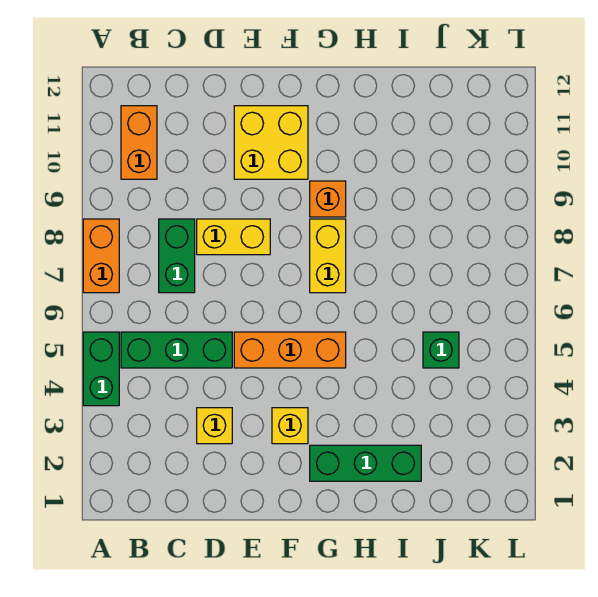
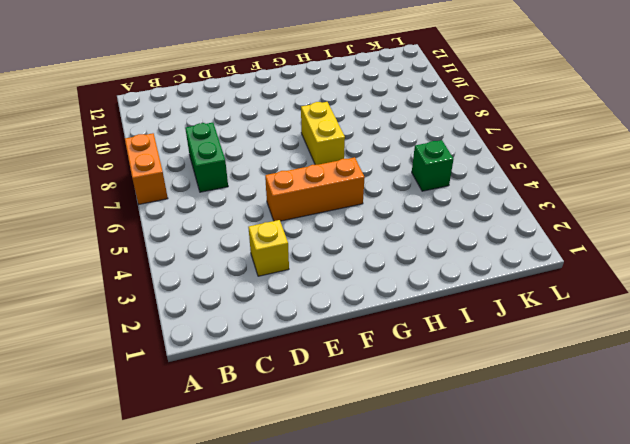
none -> green brick A4:A5 level 1
none -> green brick B5:D5 level 1
none -> orange brick B10:B11 level 1

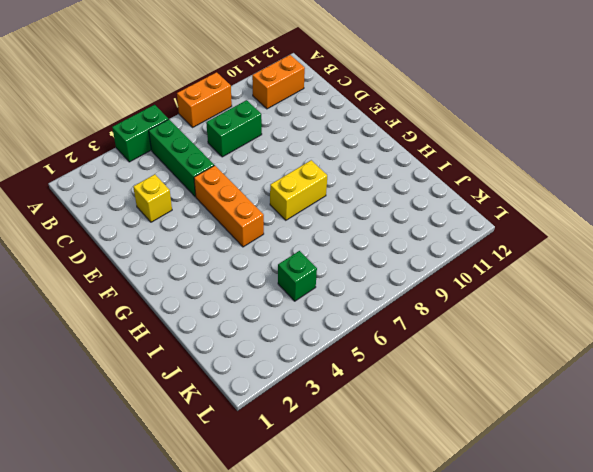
none -> yellow brick D8:E8 level 1
none -> yellow brick E10:F11 level 1
none -> yellow brick F3 level 1

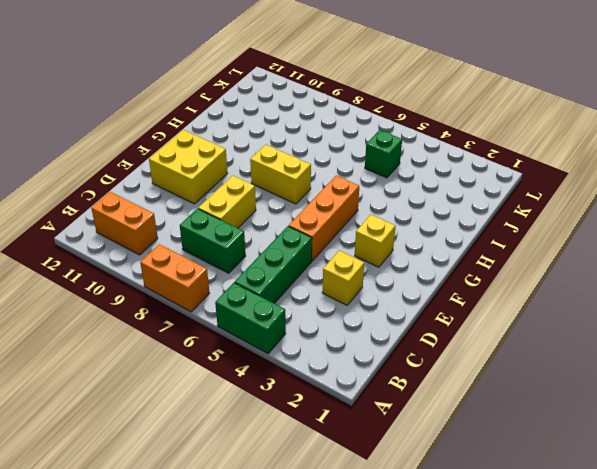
none -> green brick G2:I2 level 1
none -> orange brick G9 level 1

